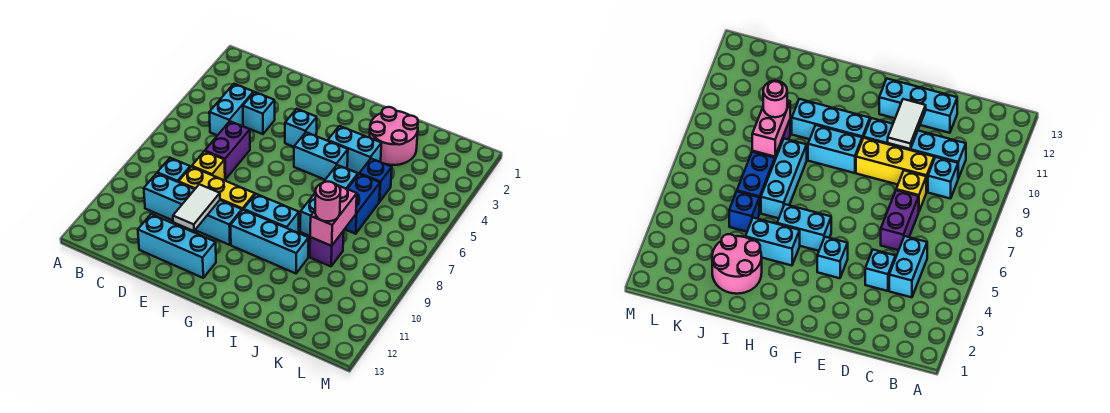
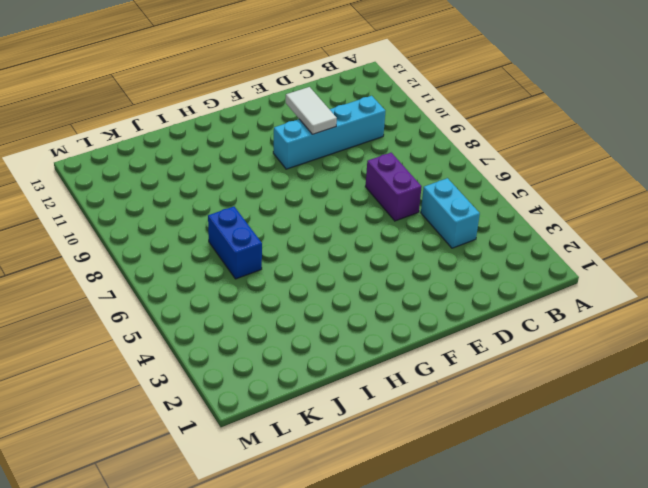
none -> cyan brick C9 level 1
none -> cyan brick D4 level 1
none -> yellow brick D8 level 1

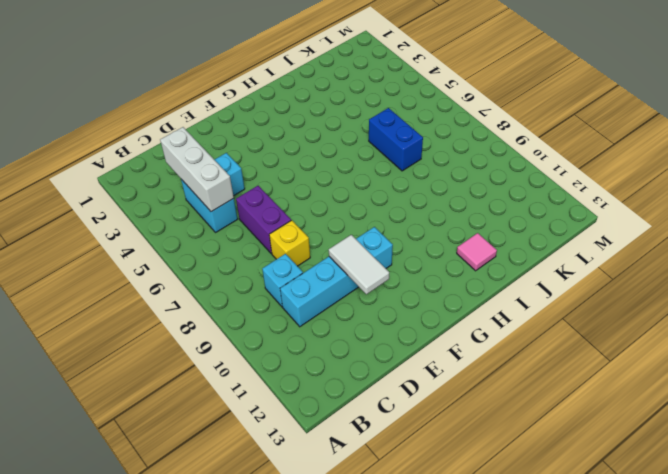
white brick C3:C5 level 2 -> none
pink tile I12 level 1 -> none
none -> yellow brick D9:F9 level 1
none -> cyan brick D12:F12 level 1
none -> cyan brick F4 level 1

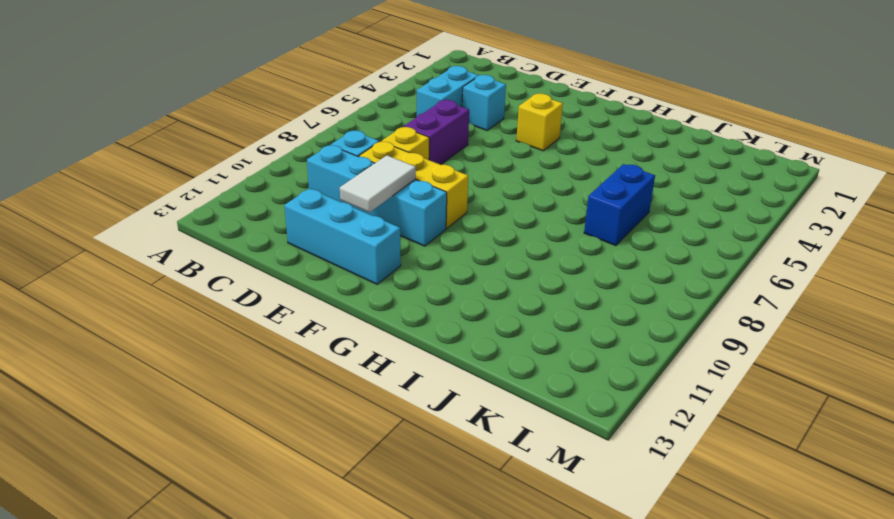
yellow brick F4 level 1 -> cyan brick F4 level 1
none -> cyan brick G5:H5 level 1
none -> cyan brick G9:H9 level 1
none -> cyan brick G10:I10 level 1

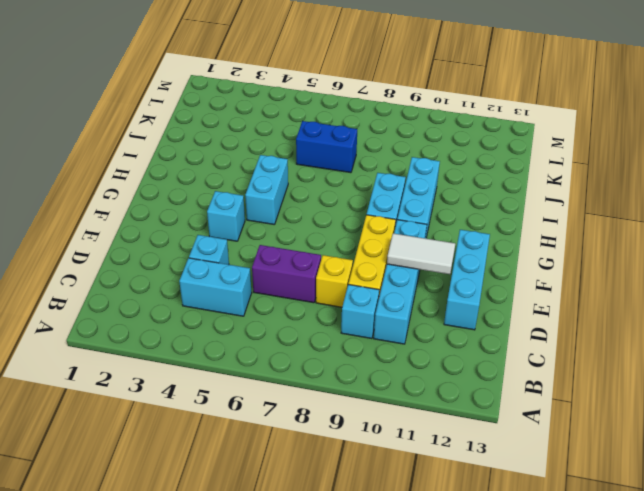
none -> cyan brick H4:I4 level 1
none -> pink round brick I2:J3 level 1
none -> cyan brick I6:I8 level 1

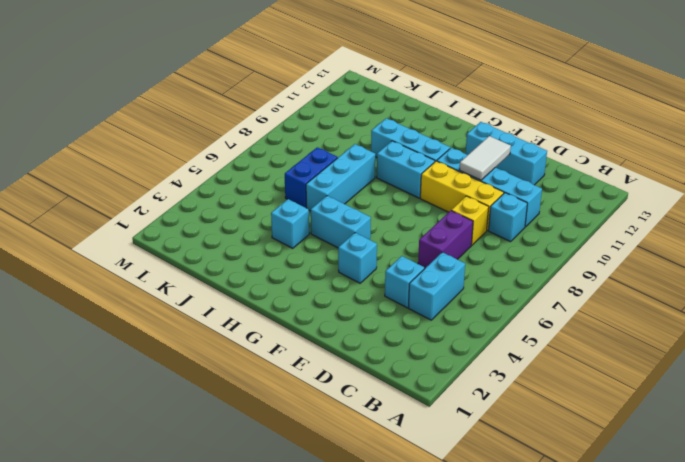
cyan brick I4 level 1 -> cyan brick H4:I4 level 1
none -> pink round brick I2:J3 level 1
none -> blue brick J5 level 1
none -> purple brick J9 level 1

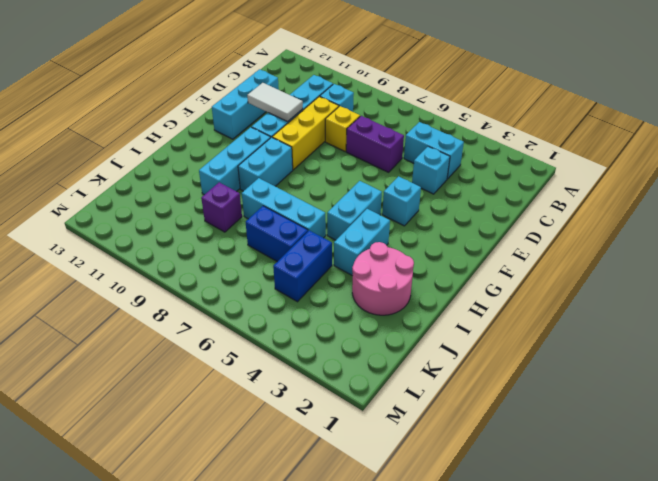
blue brick J5:K5 level 1 -> blue brick J5 level 1
none -> pink brick J8:J9 level 2
none -> pink round brick J9 level 3

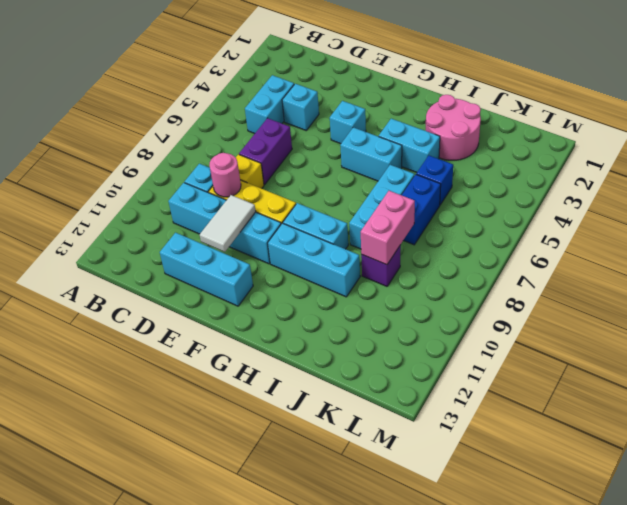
pink round brick D9 level 2 -> pink round brick J9 level 3

